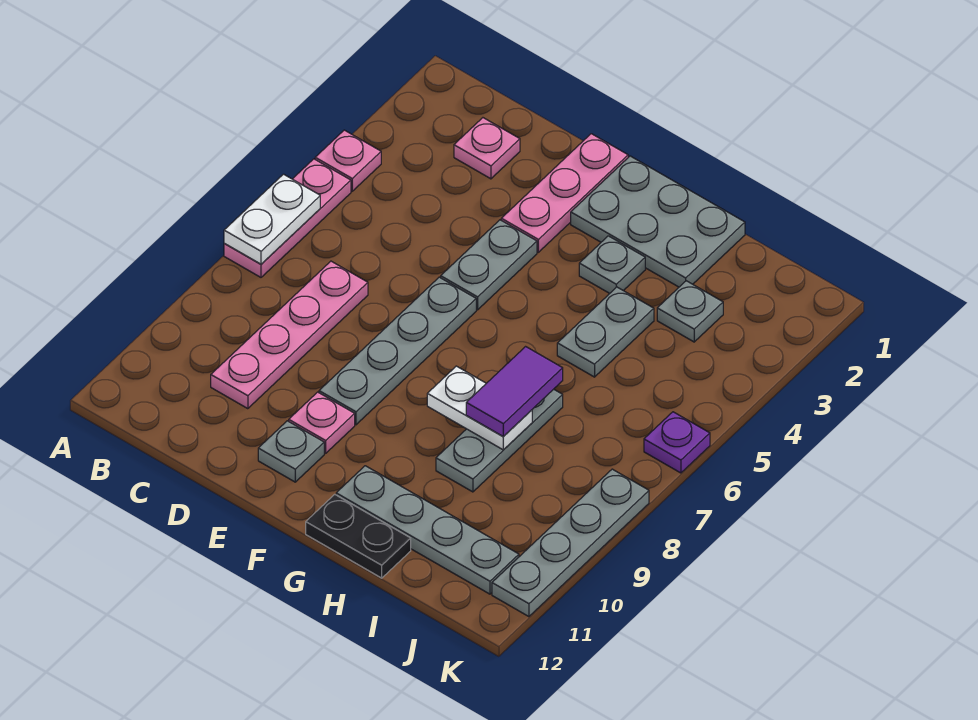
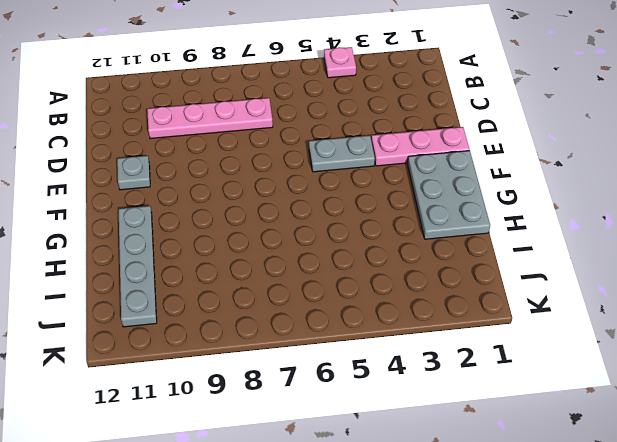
none -> pink plate A5:A7 level 1
none -> pink plate C2 level 1
none -> grey plate E6:E9 level 1

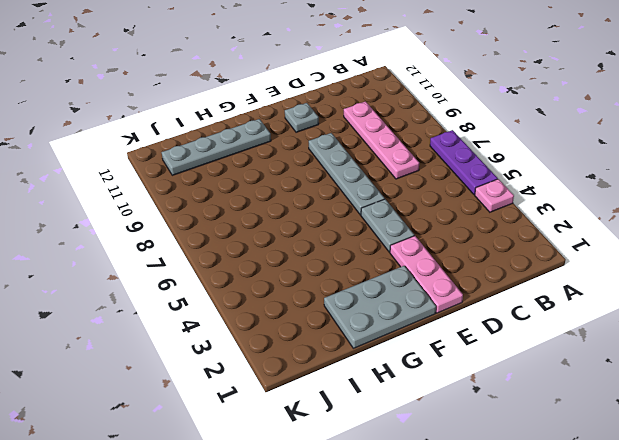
purple plate A5:A7 level 1 -> pink plate A5:A7 level 1
none -> pink plate C2 level 1
none -> pink plate E10 level 1
none -> grey plate G3 level 1

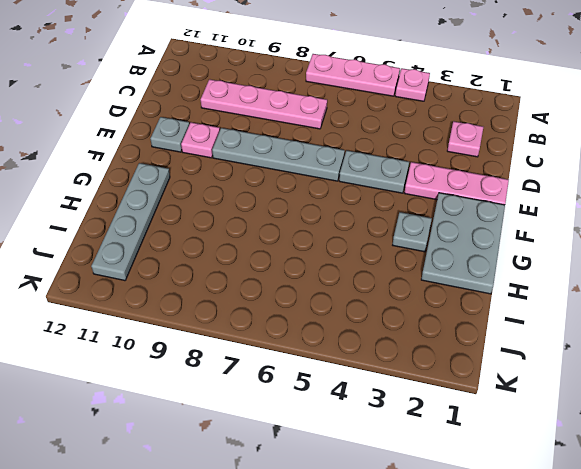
none -> black plate G12:H12 level 1
none -> grey plate H4:H5 level 1
none -> grey plate H7:H9 level 1

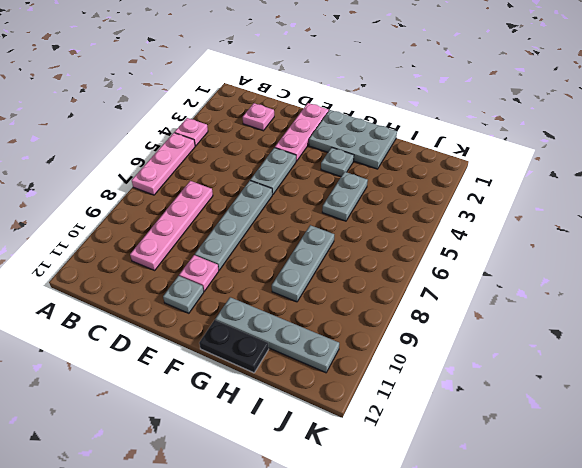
none -> grey plate I3 level 1
none -> purple plate K6 level 1
none -> grey plate K8:K11 level 1

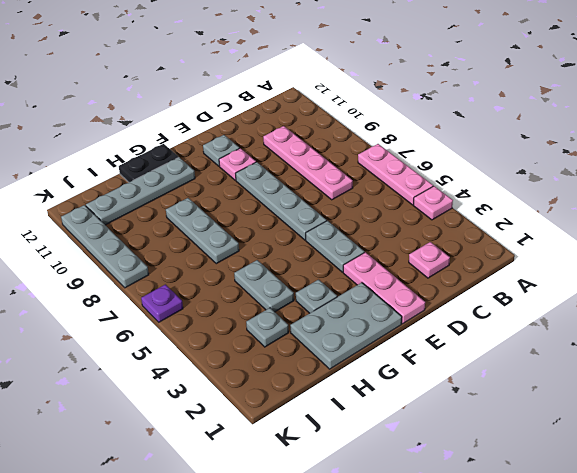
none -> white plate A6:A7 level 2
none -> white plate G8:H8 level 2
none -> purple tile H7:H8 level 3

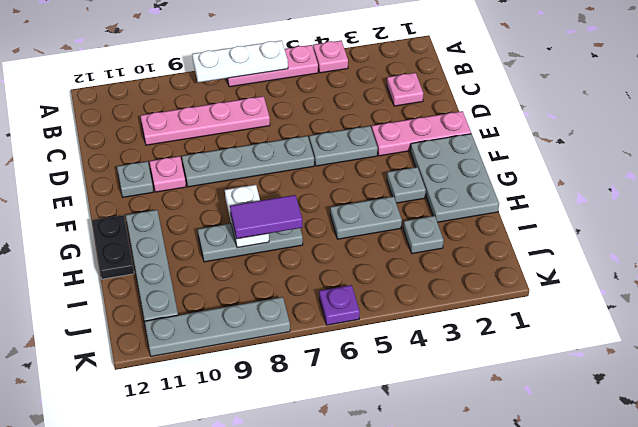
white plate A6:A8 level 2 -> white plate A6:A7 level 2

